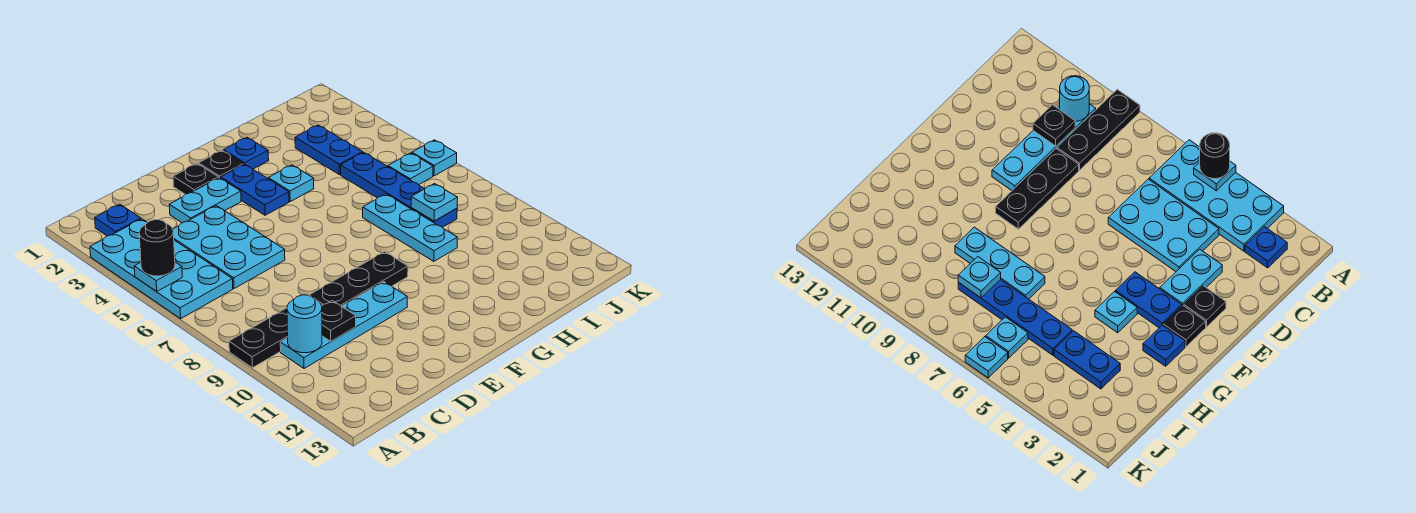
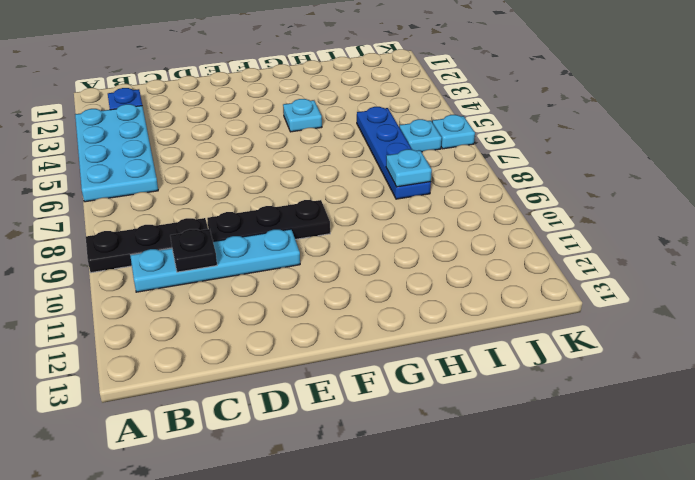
none -> cyan plate C4:D6 level 1
none -> cyan plate D3:E3 level 1
none -> black plate E2 level 1

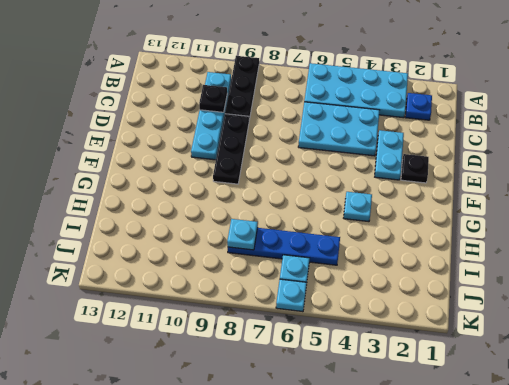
none -> black plate F2 level 1
none -> blue plate F3:F4 level 1
none -> blue plate G2 level 1

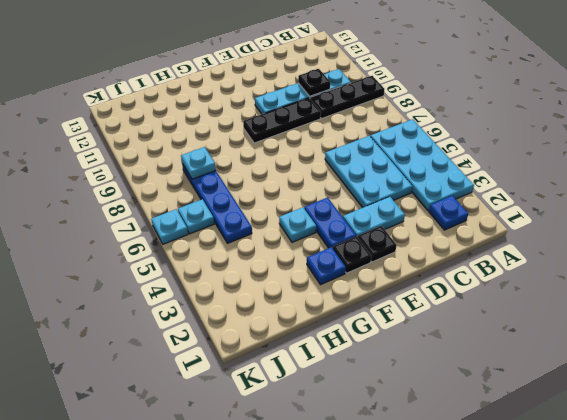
none -> cyan plate H7:H9 level 1
none -> blue plate I3:I4 level 1
none -> cyan plate A5 level 2

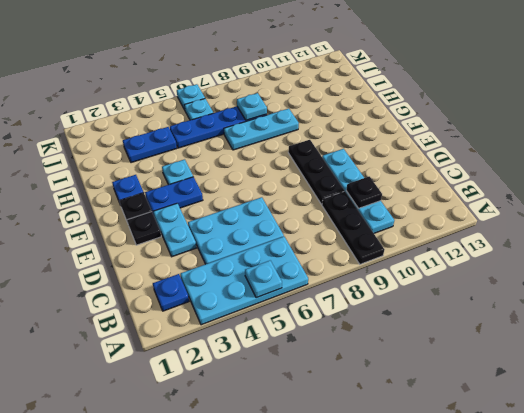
none -> cyan round brick B10 level 2
none -> black round brick A5 level 3

